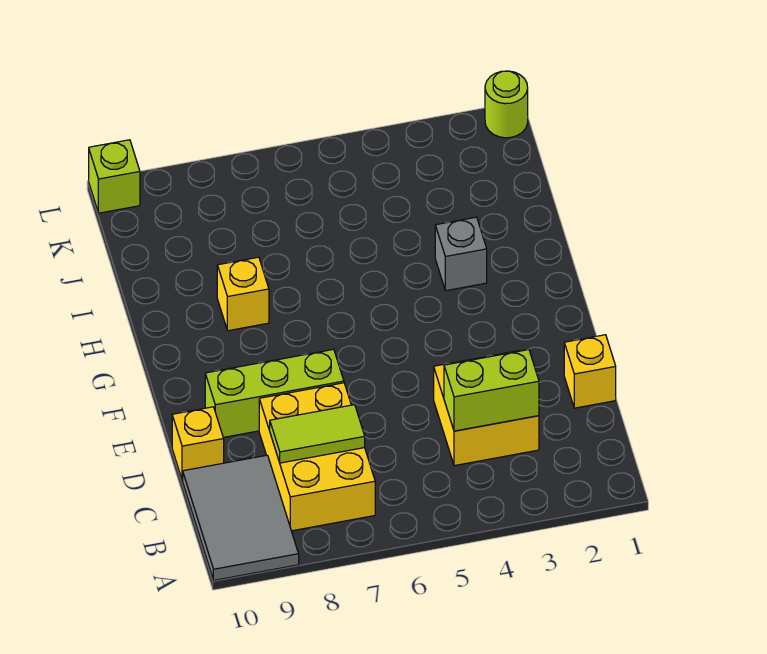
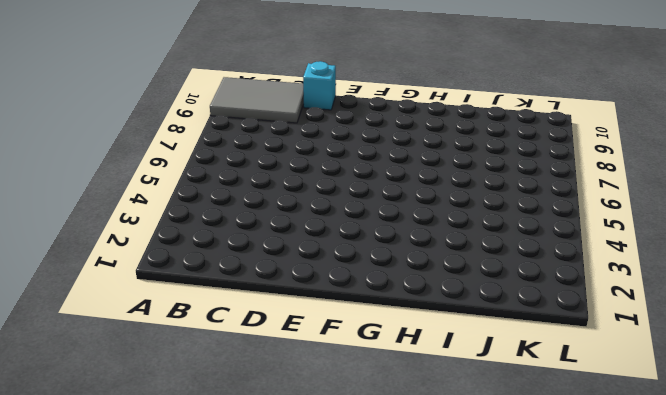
cyan brick D10 level 1 -> yellow brick D10 level 1
none -> yellow brick B7:D8 level 1
none -> yellow brick C3:D4 level 1
none -> yellow brick D1 level 1

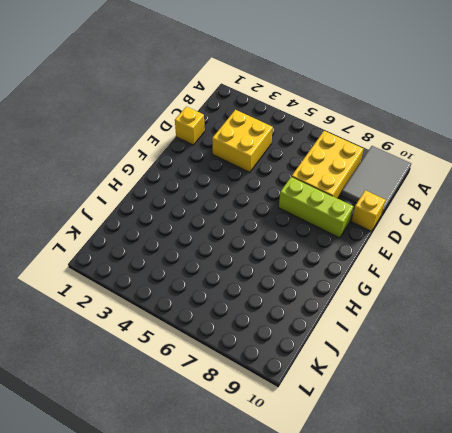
none -> grey brick H3 level 1
none -> yellow brick H8 level 1
none -> lime round brick L1 level 1

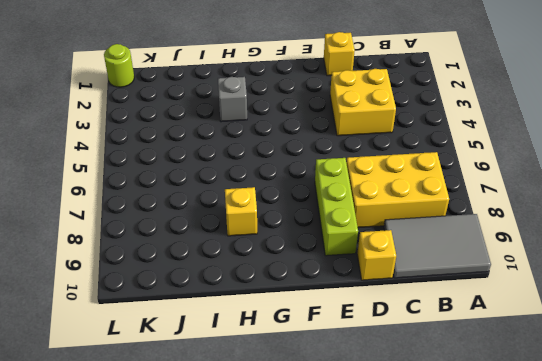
none -> lime brick L10 level 1
none -> lime brick C3:C4 level 2
none -> lime tile C7:C8 level 2

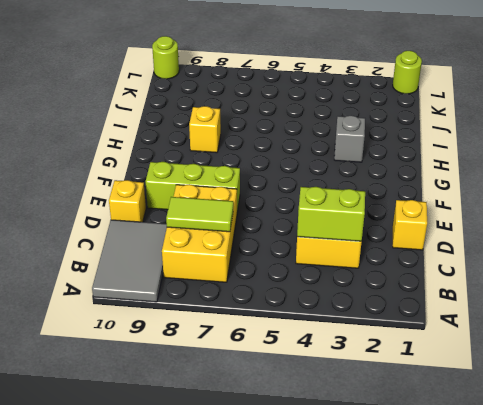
lime round brick L10 level 1 -> lime brick L10 level 1

